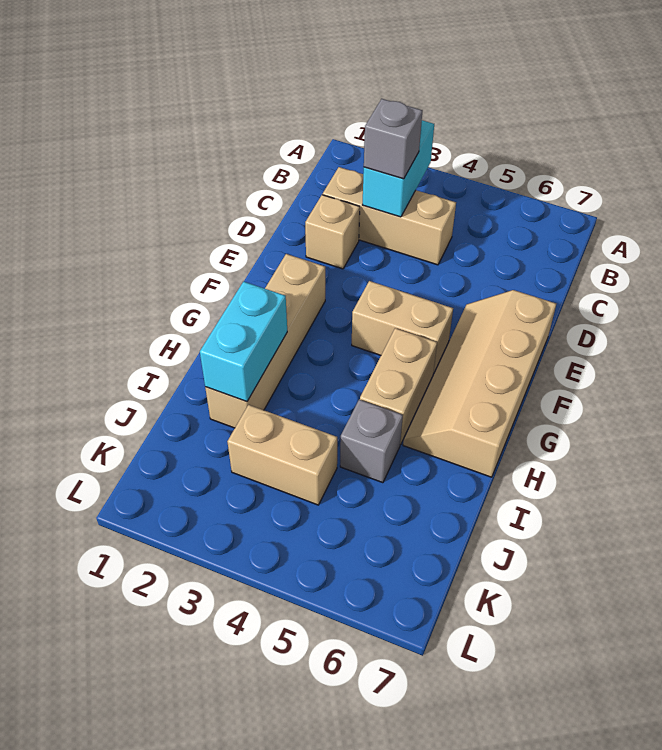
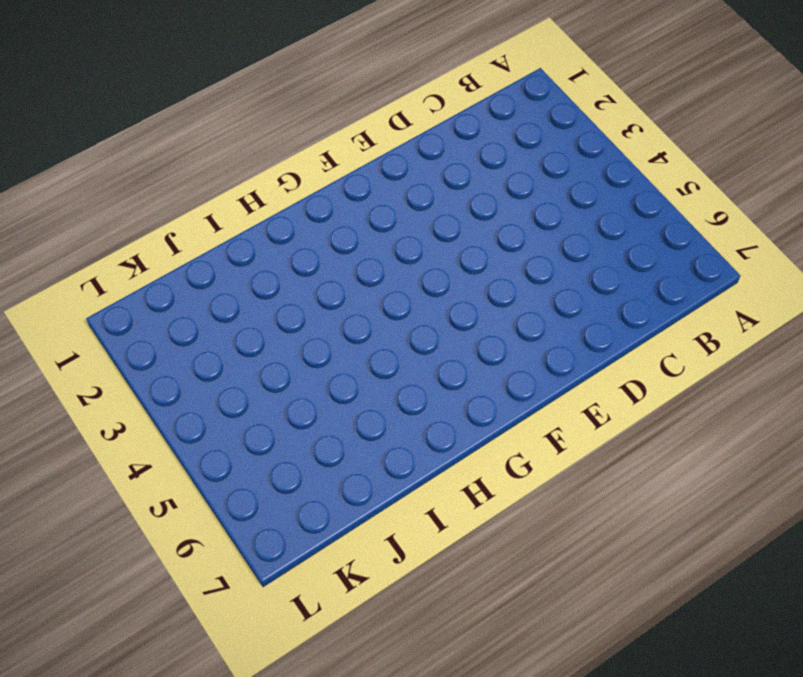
none -> tan brick C2:C4 level 1
none -> tan brick D2 level 1

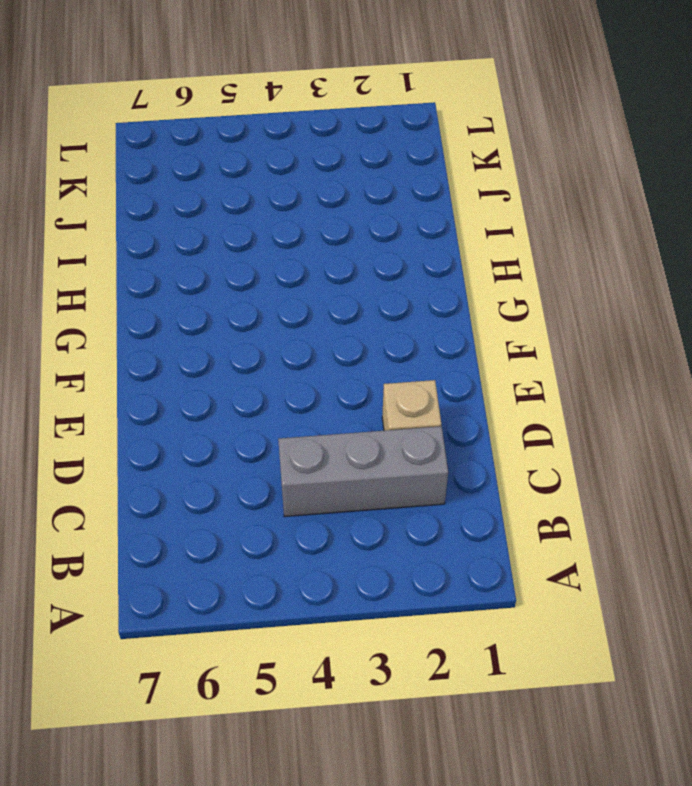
grey brick C2:C4 level 1 -> tan brick C2:C4 level 1
none -> tan slope E6:H7 level 1 top 7
none -> tan brick F2:I2 level 1

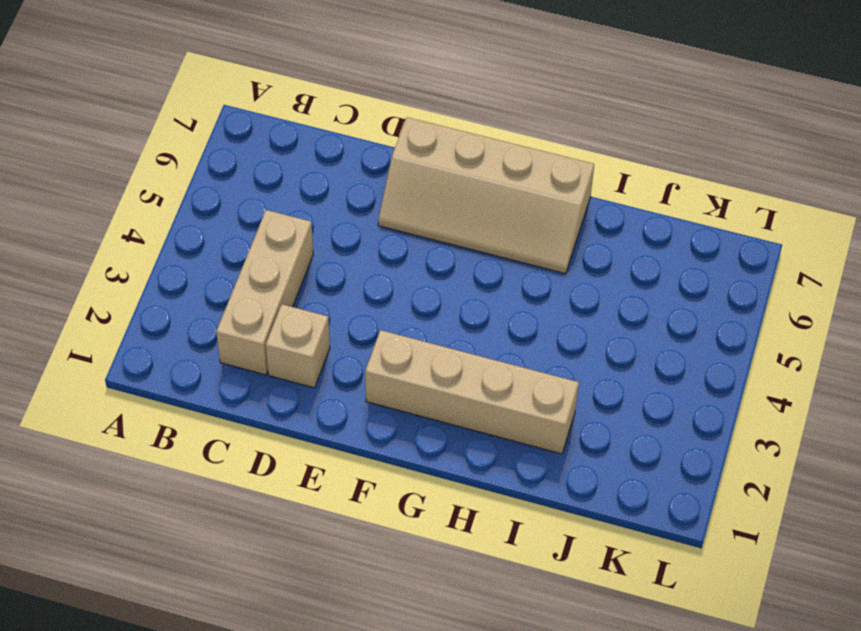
none -> tan brick F4:F5 level 1
none -> tan brick G5:H5 level 1

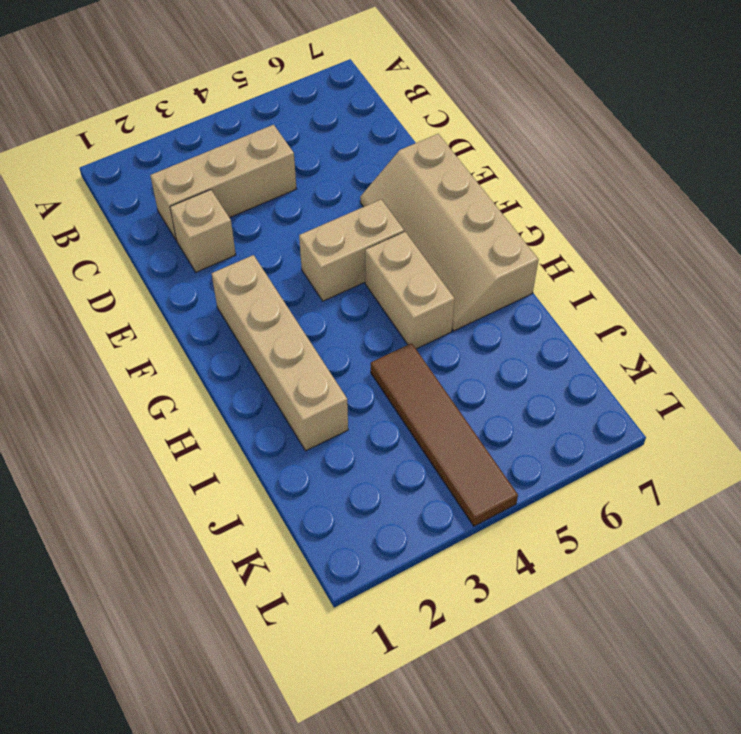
brown tile I4:L4 level 1 -> tan brick J3:J4 level 1
none -> grey brick I5 level 1
none -> cyan brick B3:C3 level 2

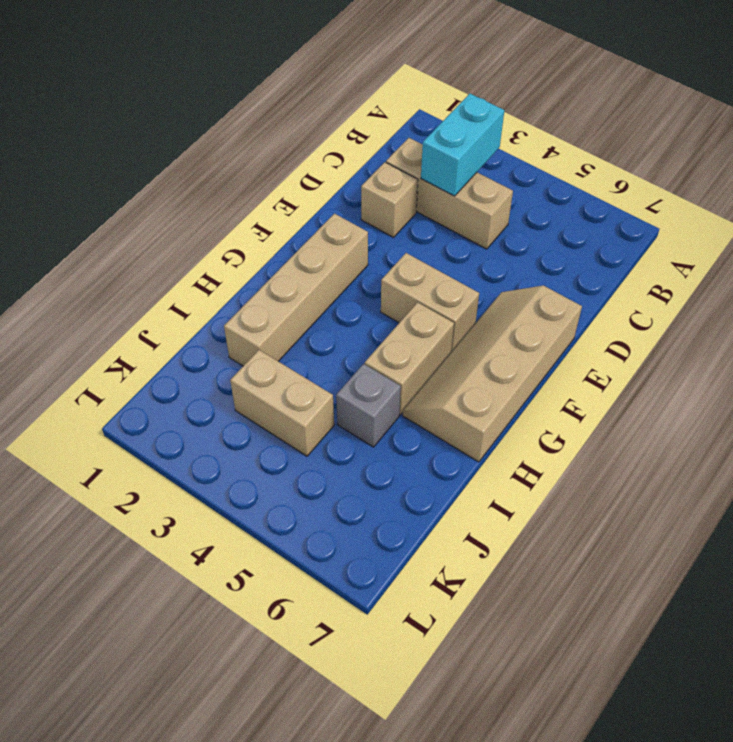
none -> cyan brick H2:I2 level 2
none -> grey brick C3 level 3

